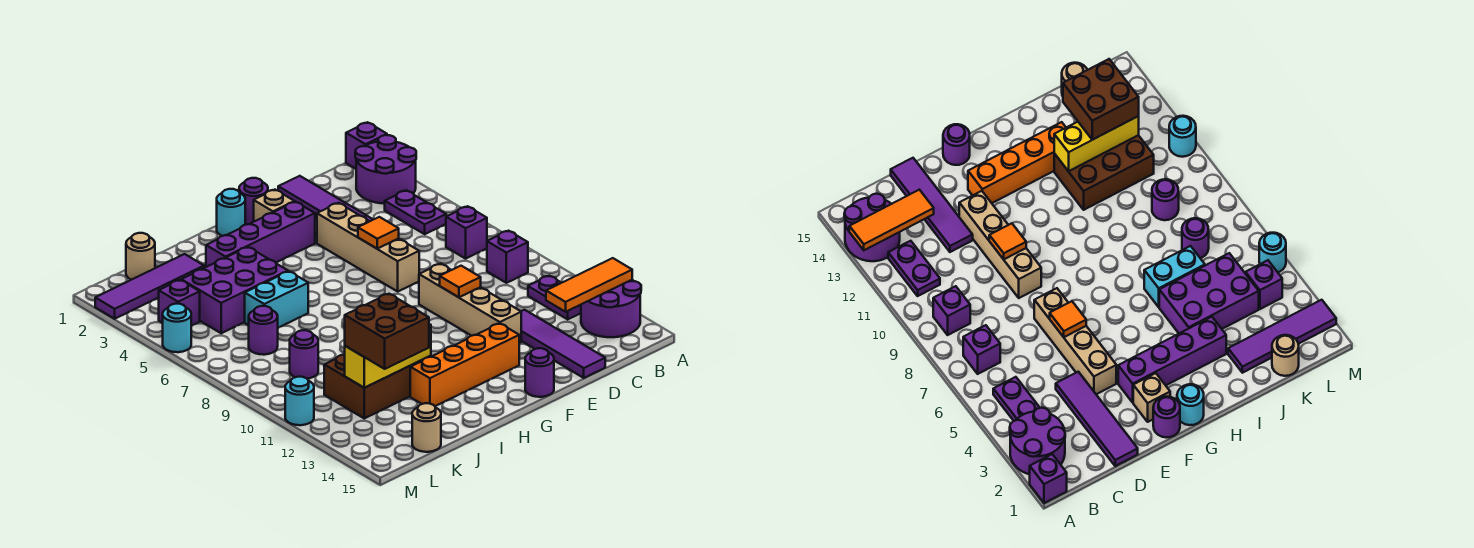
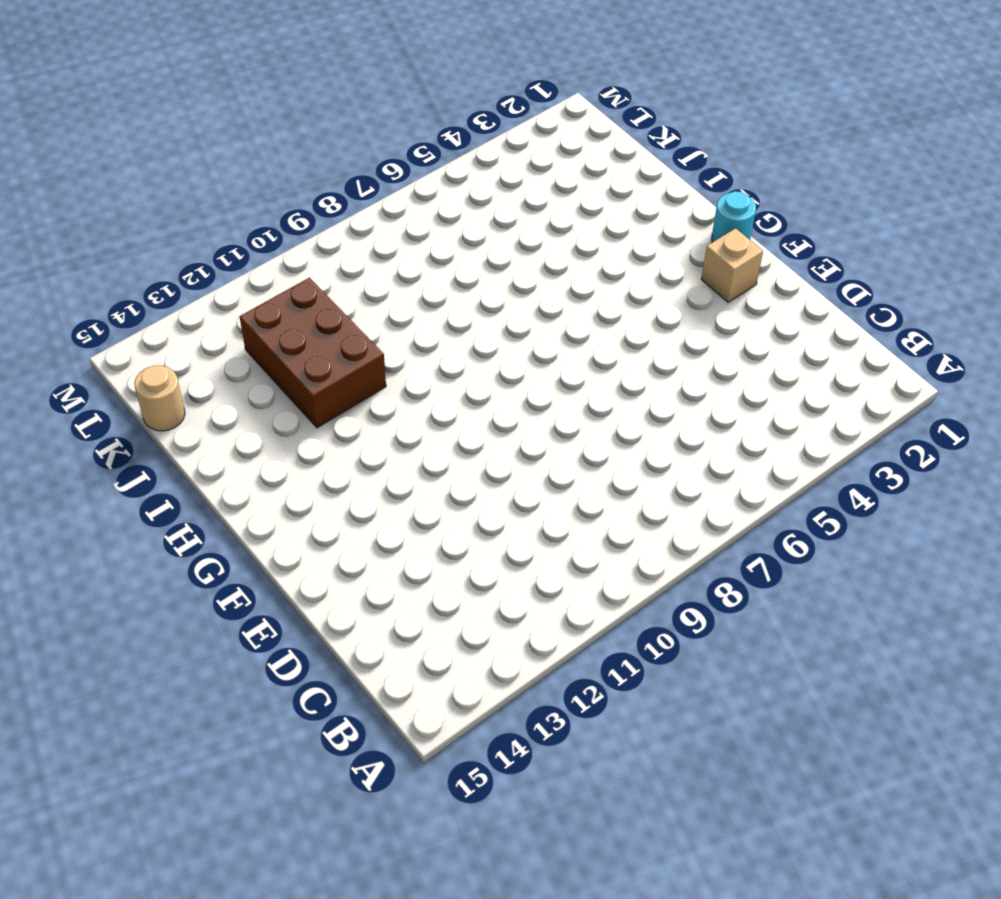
none -> purple brick A1 level 1
none -> purple round brick A2:B3 level 1
none -> purple round brick A13:B14 level 1
none -> purple plate B4:B5 level 1

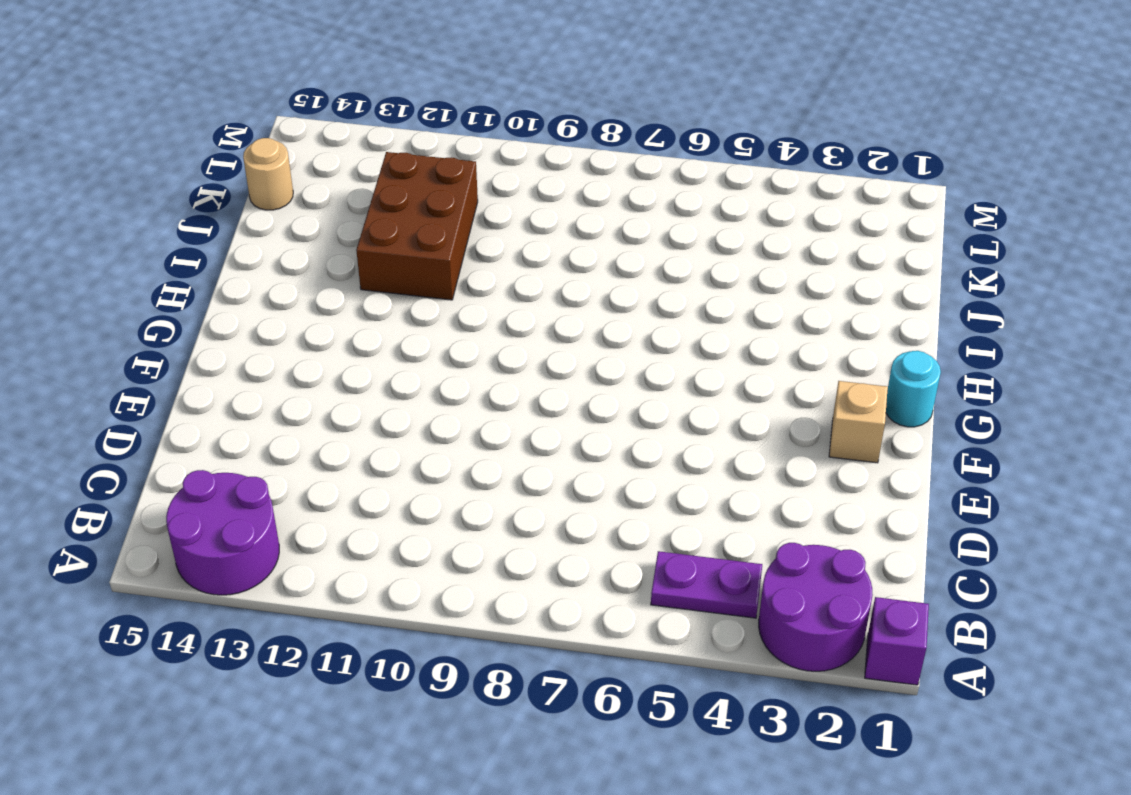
none -> purple brick B7 level 1
none -> purple brick B9 level 1
none -> purple plate B11:B12 level 1
none -> purple tile D1:D4 level 1

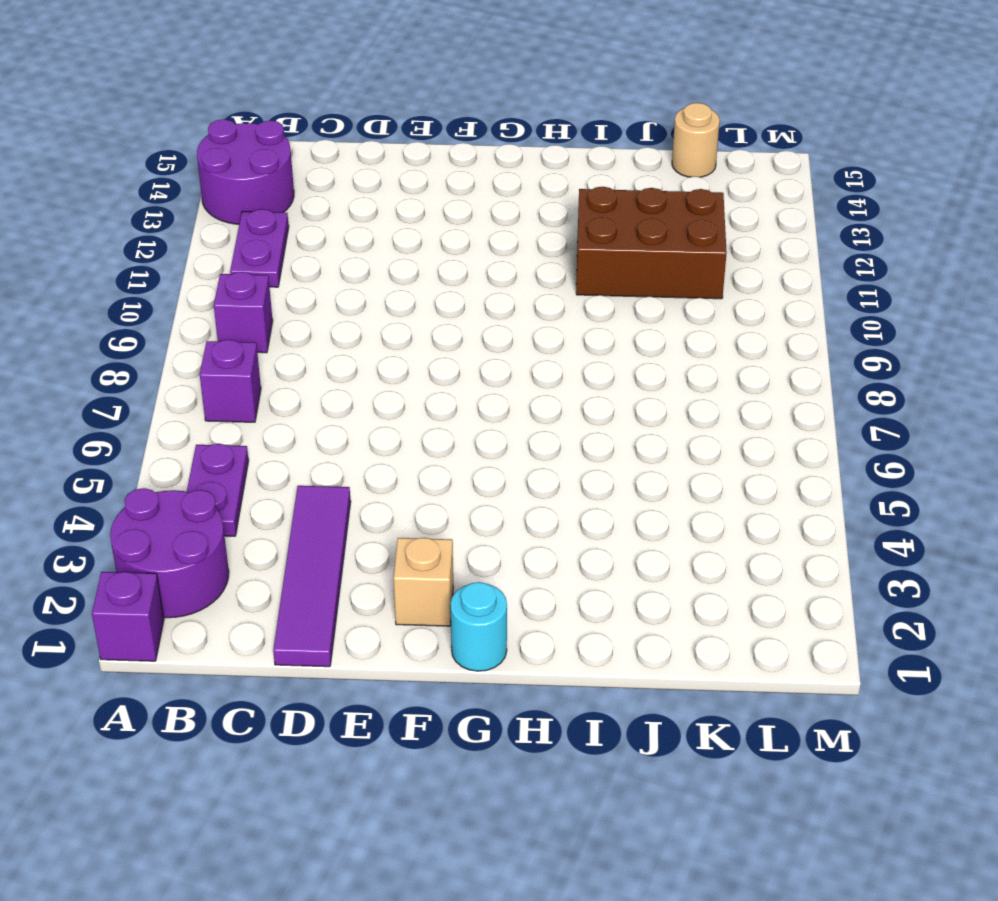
none -> purple tile D12:D15 level 1
none -> tan brick E4:E7 level 1
none -> tan brick E9:E12 level 1
none -> purple round brick F1 level 1

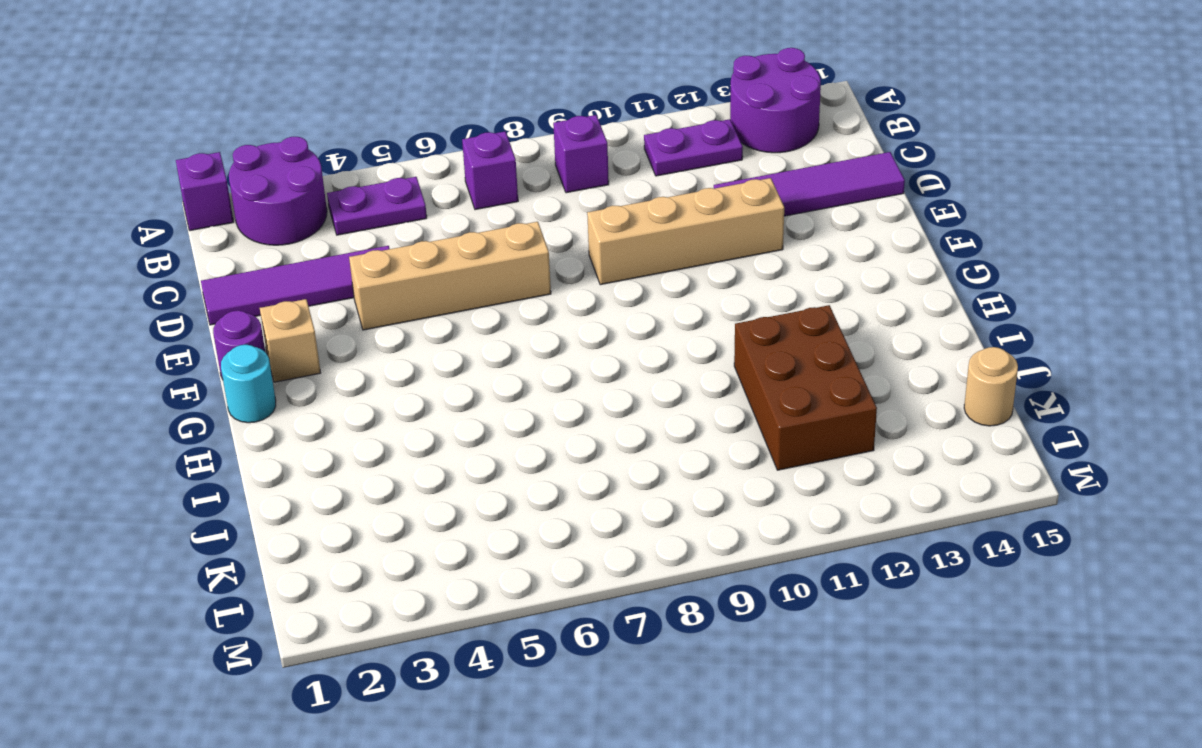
none -> purple brick F3:I3 level 1
none -> orange brick F13:I13 level 1
none -> purple round brick F15 level 1
none -> purple brick I4:K5 level 1

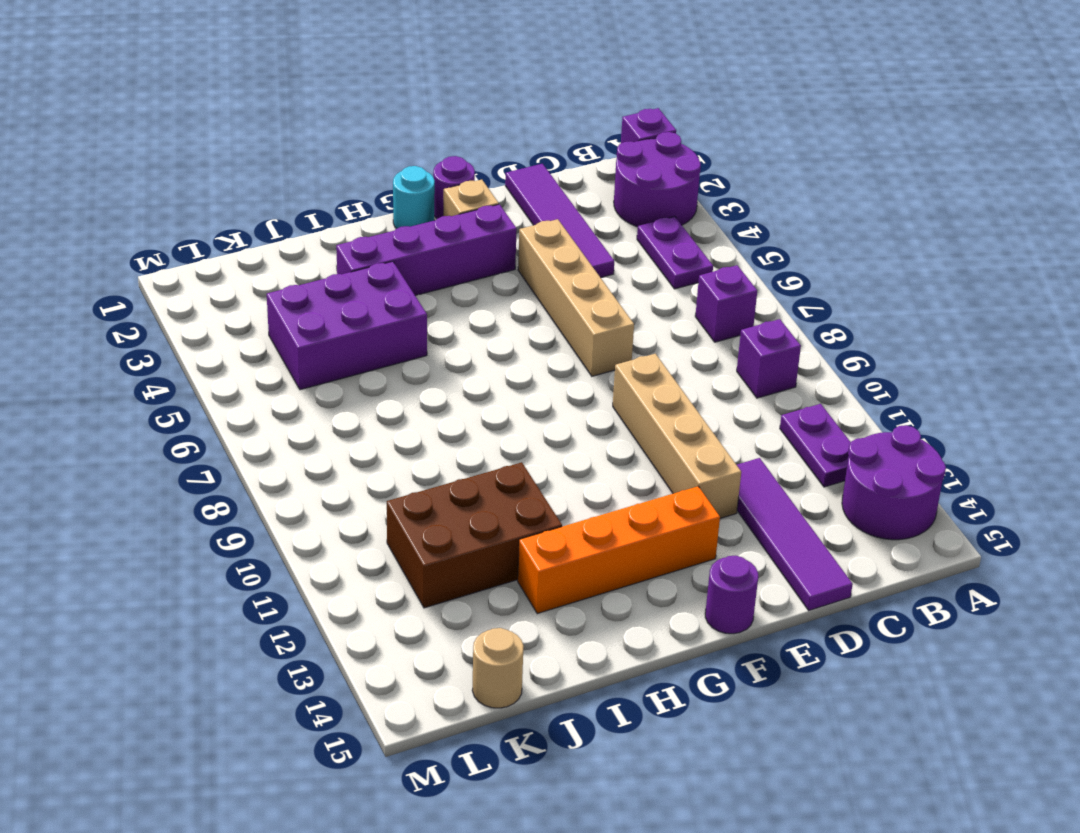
none -> cyan brick I6:J6 level 1
none -> purple tile J2:M2 level 1
none -> tan round brick K1 level 1
none -> purple round brick K7 level 1

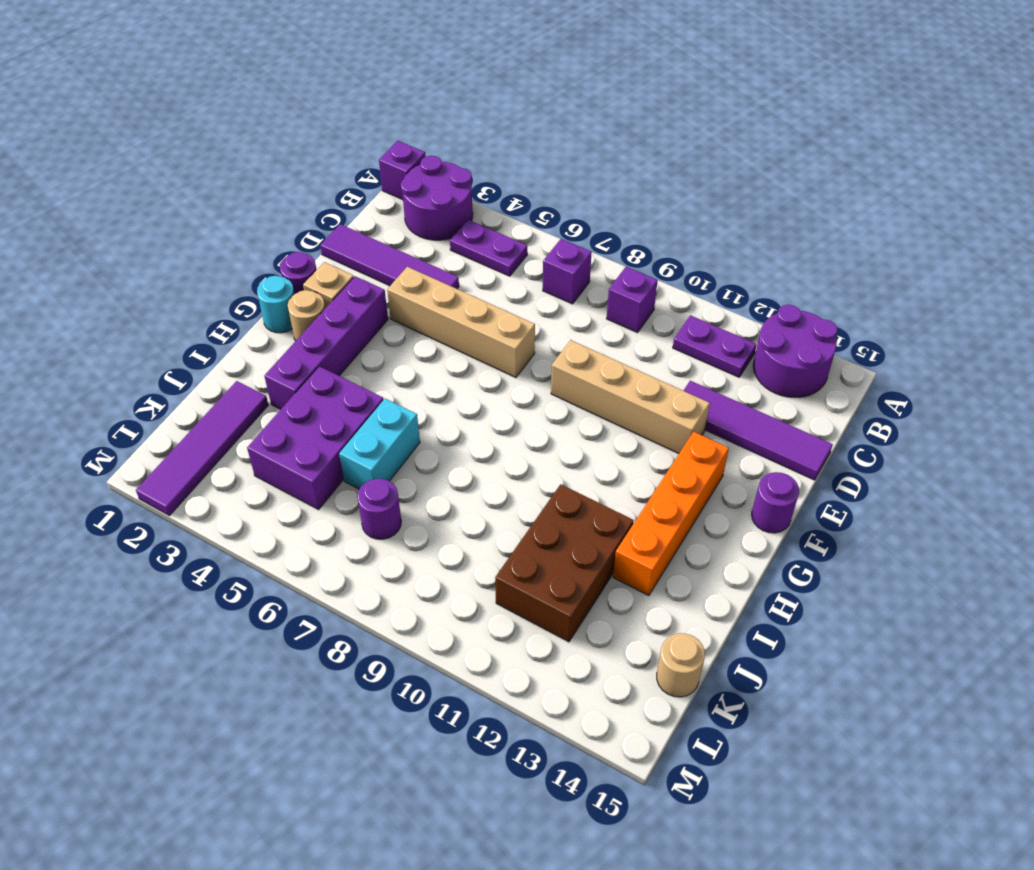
tan round brick G2 level 1 -> tan round brick K1 level 1
none -> purple round brick K9 level 1
none -> purple brick L4 level 1
none -> cyan round brick M5 level 1
none -> cyan round brick M11 level 1

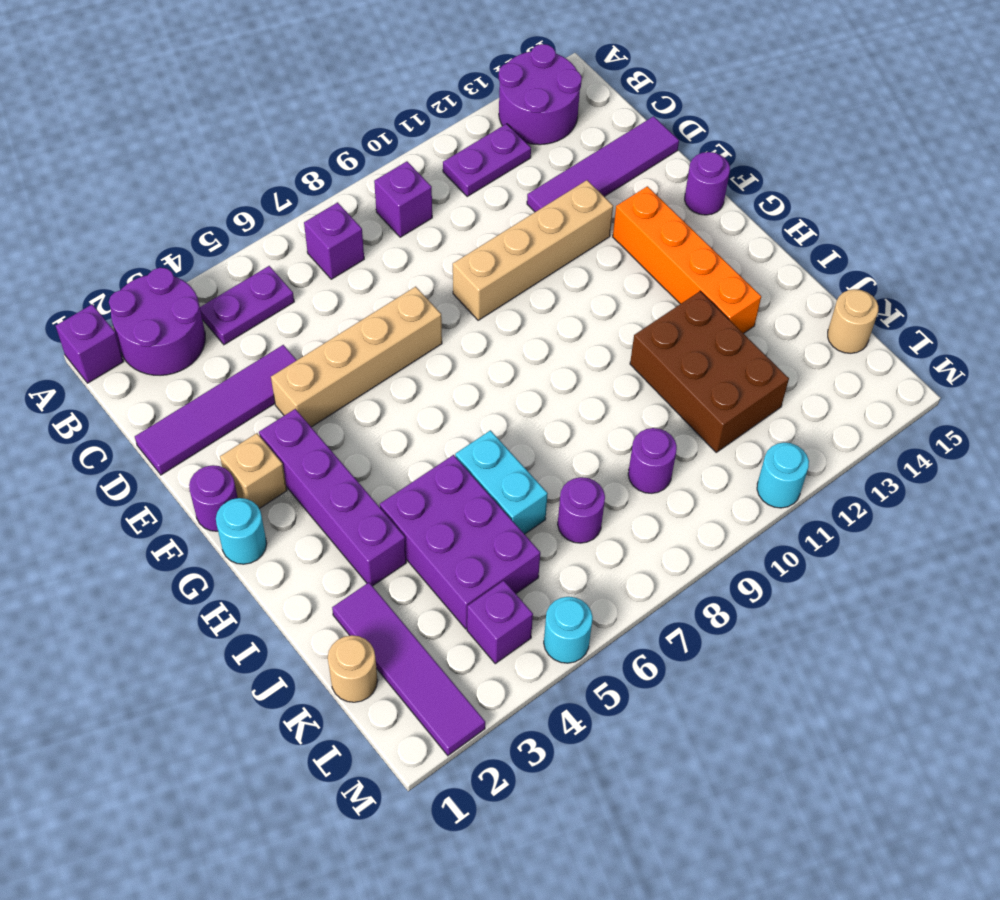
none -> orange tile A13:C13 level 2
none -> orange tile E6 level 2
none -> orange tile E10 level 2
none -> yellow brick I12:K12 level 2

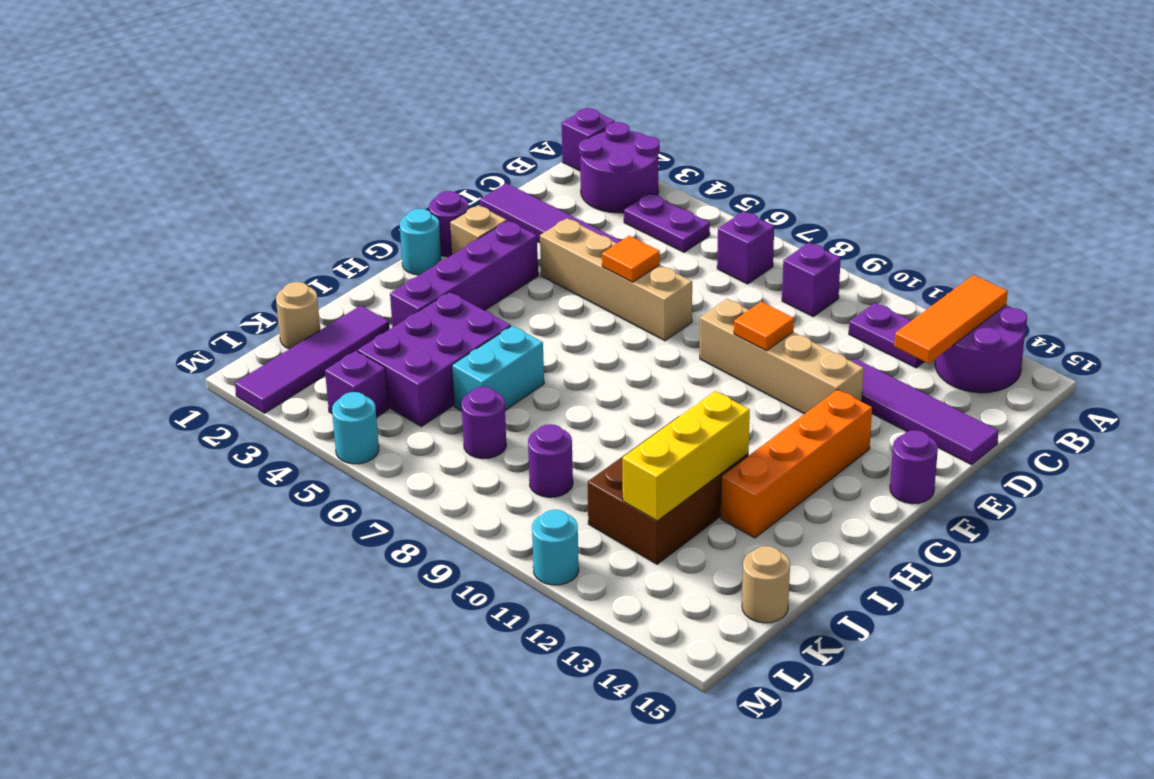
none -> brown brick J12:K13 level 3

